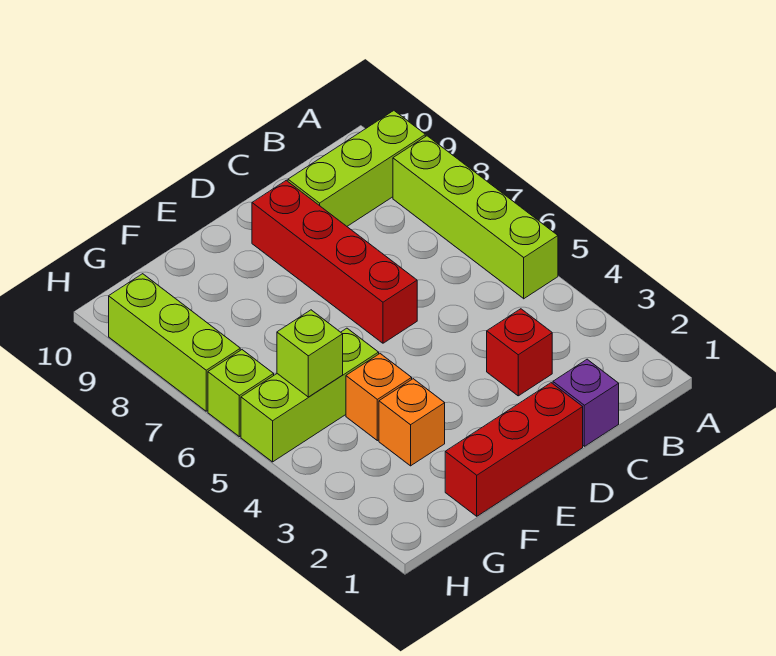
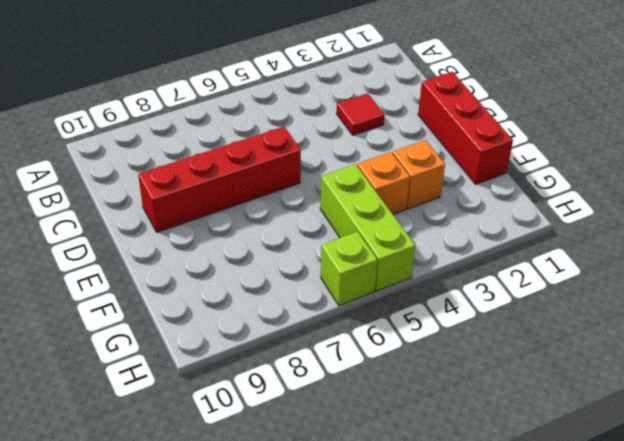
red tile C3 level 1 -> red brick C3 level 1
none -> lime brick A5:A8 level 1
none -> lime brick A9:C9 level 1
none -> purple brick C1 level 1

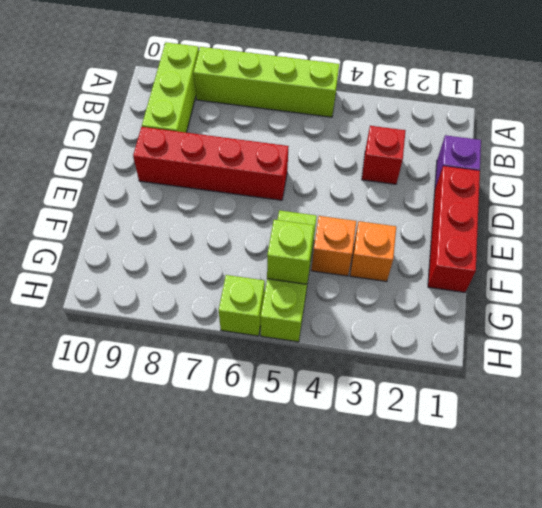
none -> lime brick H7:H9 level 1

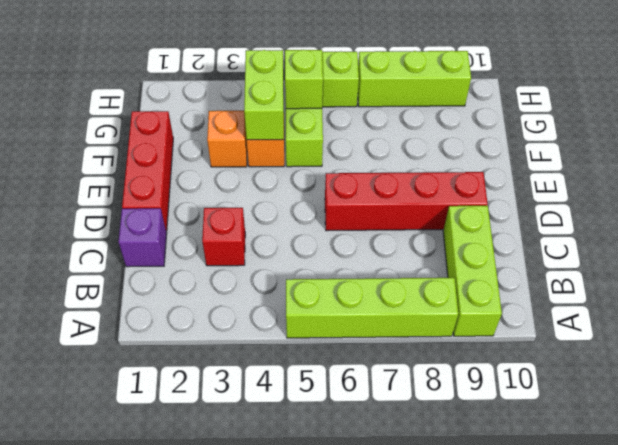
lime brick F4:G4 level 2 -> none

